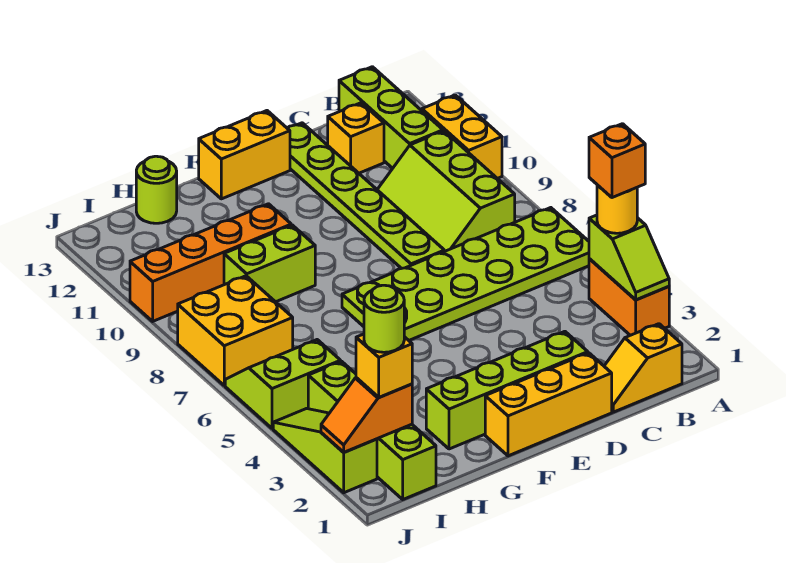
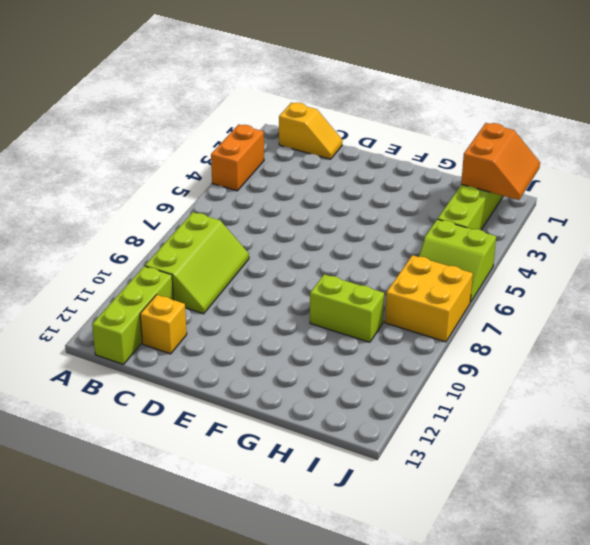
orange slope I1:J2 level 2 top I -> orange slope I2:J2 level 2 top I
none -> lime plate A6:F7 level 1
none -> yellow brick A10:A11 level 1
none -> yellow brick D1:F1 level 1

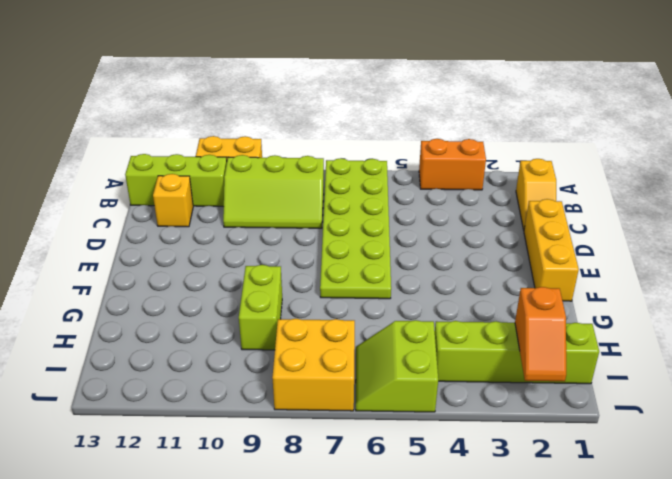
none -> lime brick D2:G2 level 1
none -> lime plate D8:D13 level 1
none -> yellow brick E13:F13 level 1

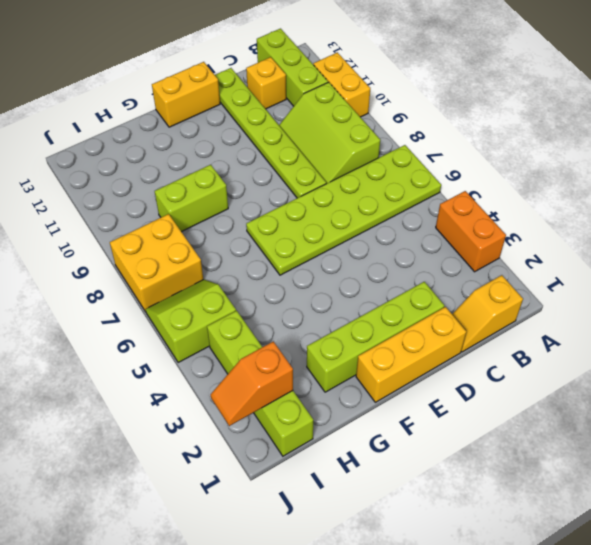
none -> orange brick G10:J10 level 1
none -> lime round brick H13 level 1
none -> lime slope J2:J4 level 1 top 2

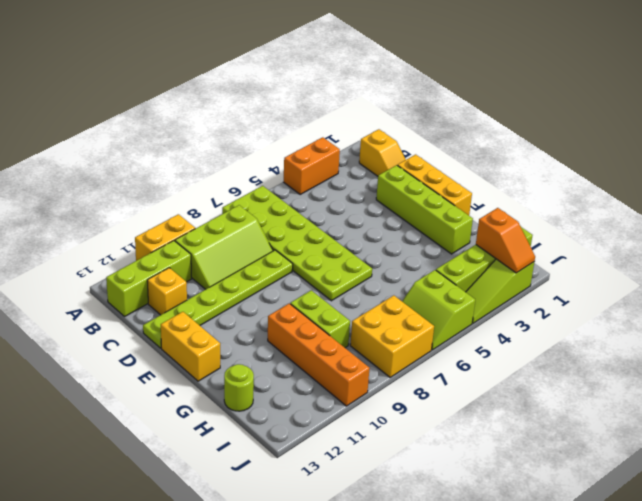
none -> lime slope A3:A4 level 2 top 4
none -> yellow round brick A4 level 3
none -> yellow brick I2 level 3

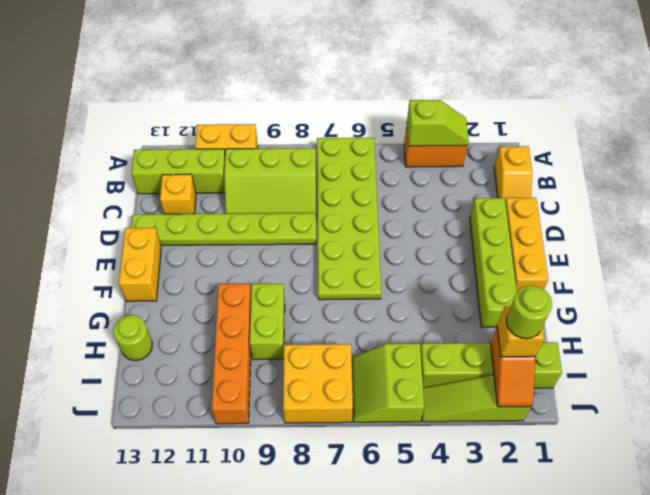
none -> yellow round brick A4 level 3
none -> orange brick A4 level 4

